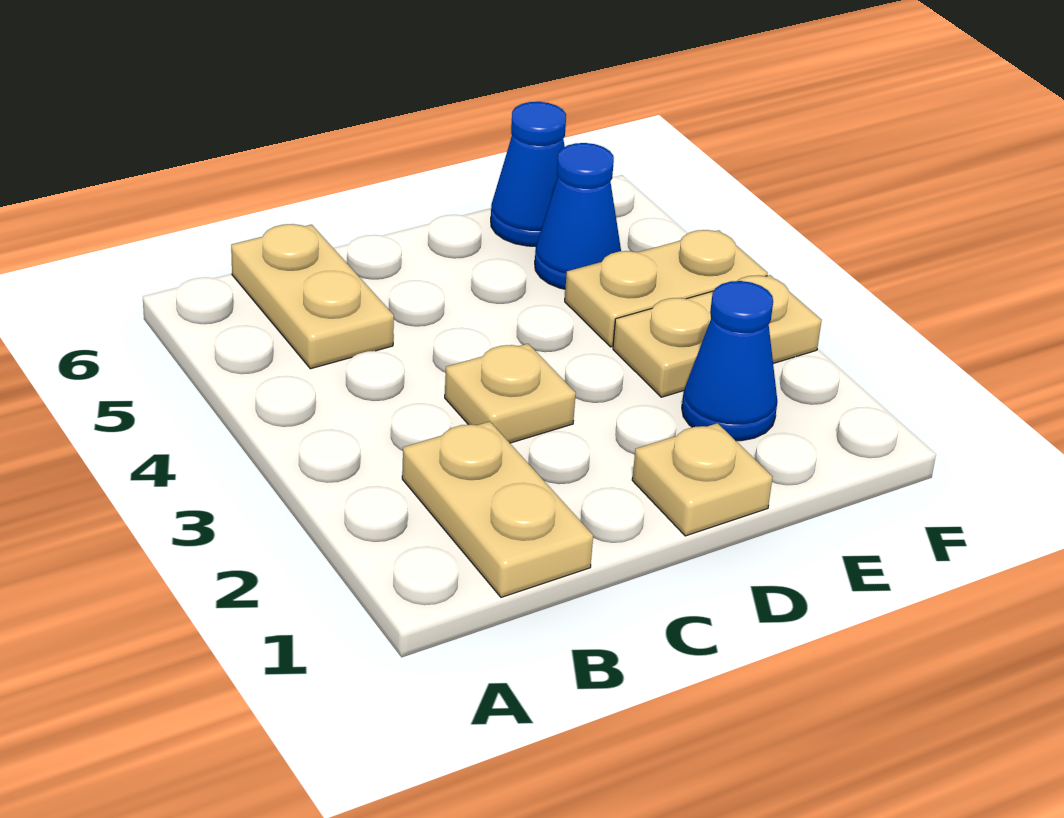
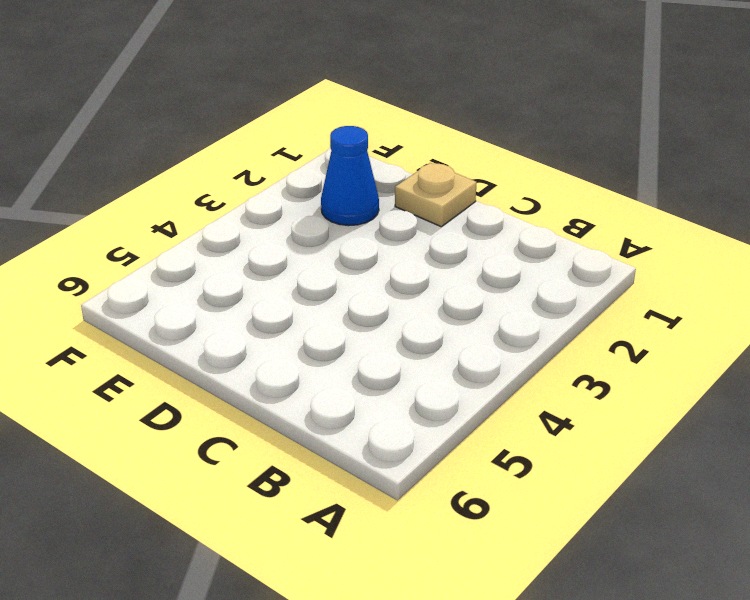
none -> tan plate B1:B2 level 1
none -> tan plate B5:B6 level 1

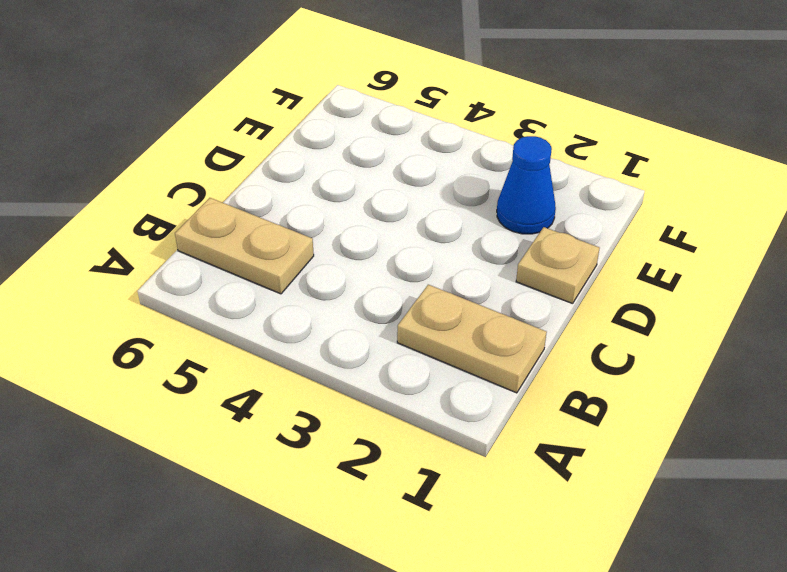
none -> tan plate C3 level 1
none -> tan plate E3:F3 level 1

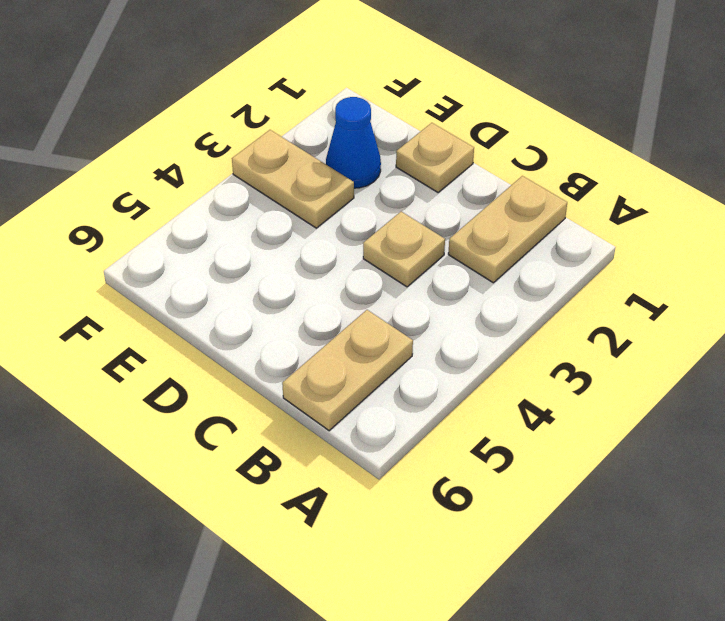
none -> tan plate E4:F4 level 1
none -> blue cone E5 level 1

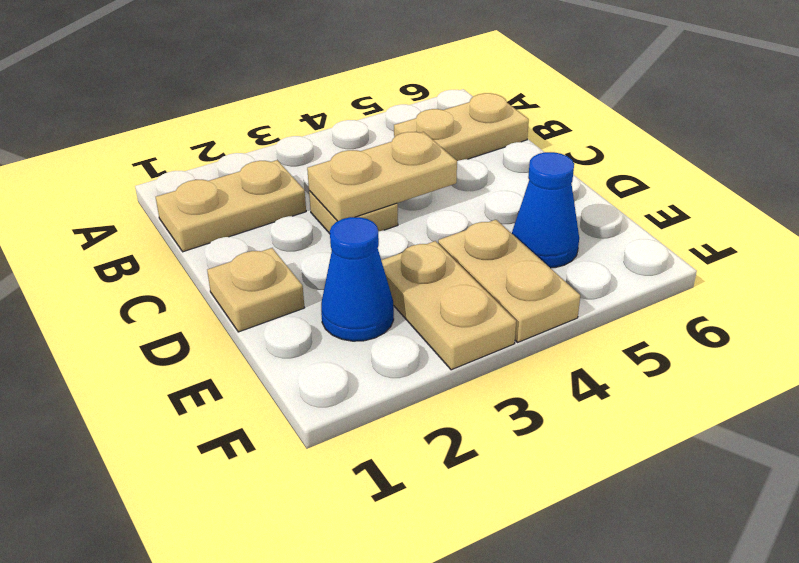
tan plate C3:C4 level 2 -> none
none -> blue cone E6 level 1

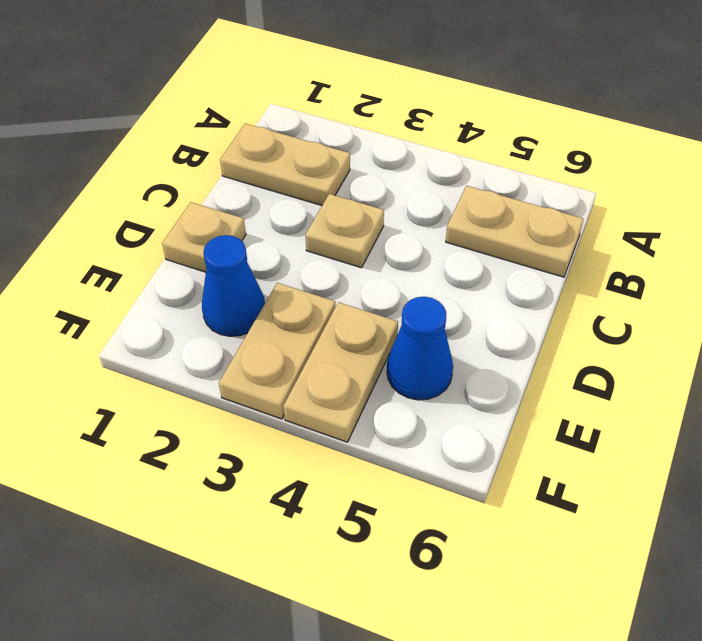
none -> blue cone E6 level 1

